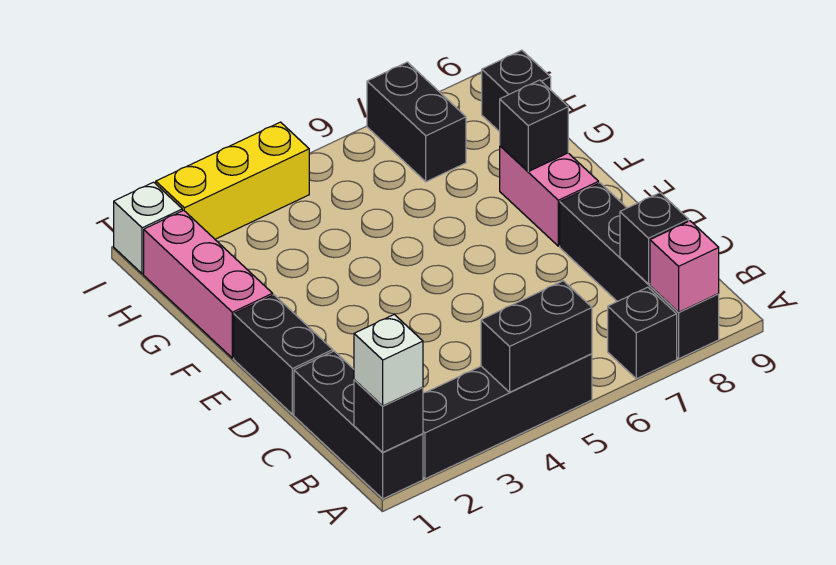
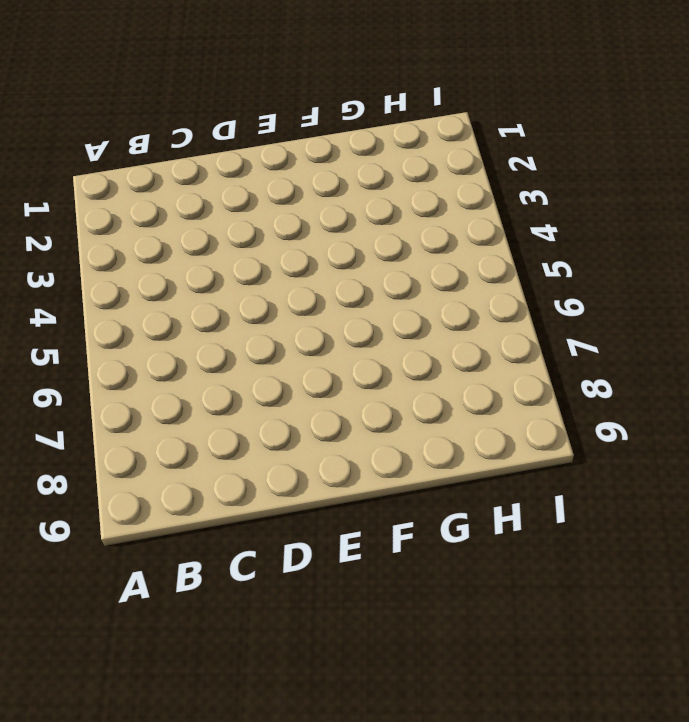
none -> black brick A1:C1 level 1
none -> black brick A2:A5 level 1
none -> black brick A7 level 1

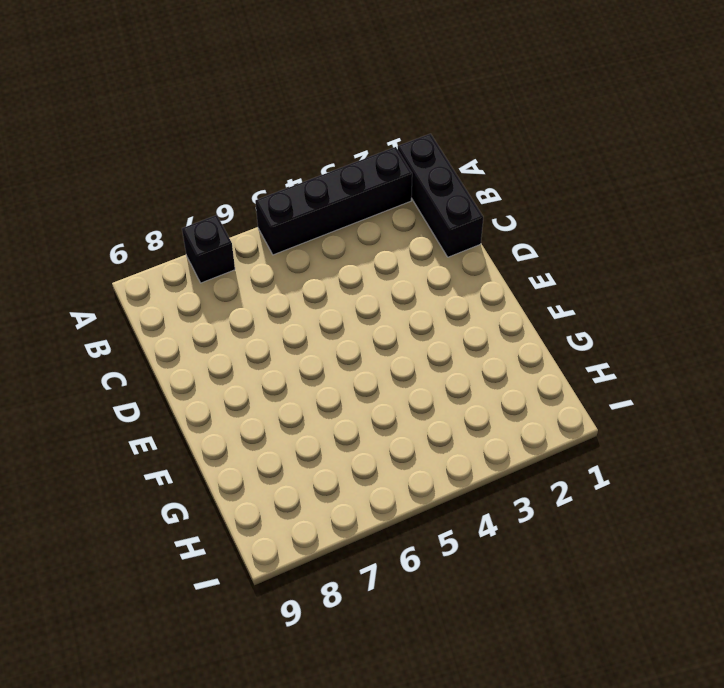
none -> black brick A8:D8 level 1
none -> black brick D1:E1 level 1
none -> pink brick E8:F8 level 1

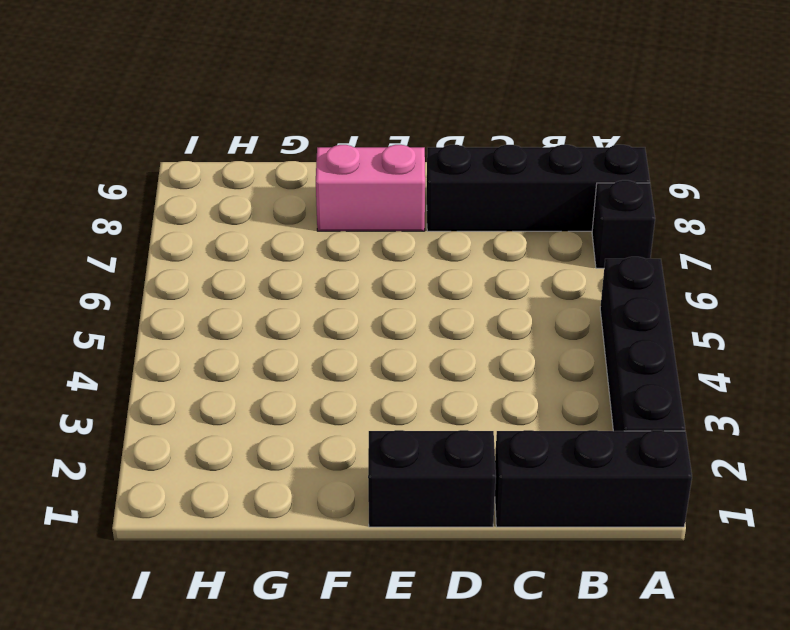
none -> pink brick F1:H1 level 1
none -> black brick H7:I7 level 1
none -> black brick H9 level 1

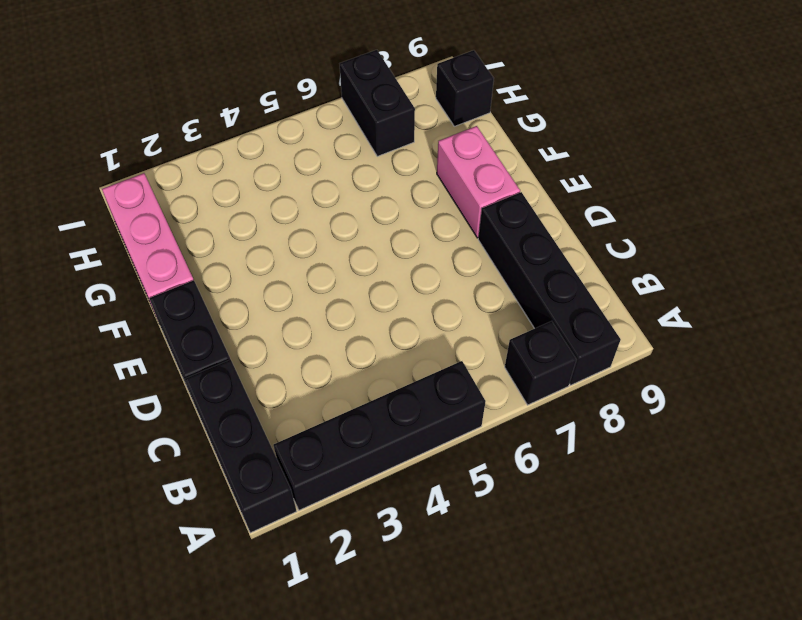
none -> white brick I1 level 1
none -> yellow brick I2:I4 level 1
none -> black brick A1 level 2

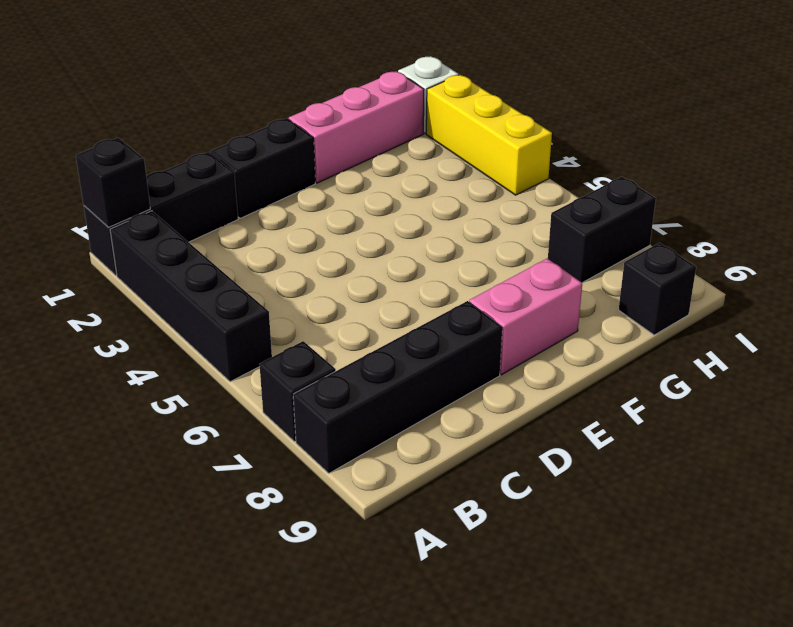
none -> black brick A4:A5 level 2
none -> pink brick A8 level 2
none -> black brick B8 level 2

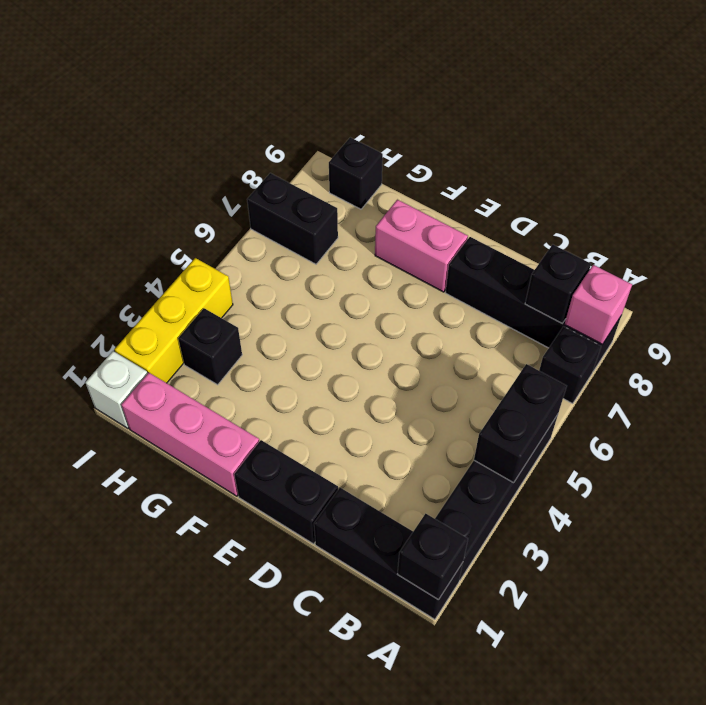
black brick H3 level 1 -> black brick F8 level 2
none -> white brick A1 level 3

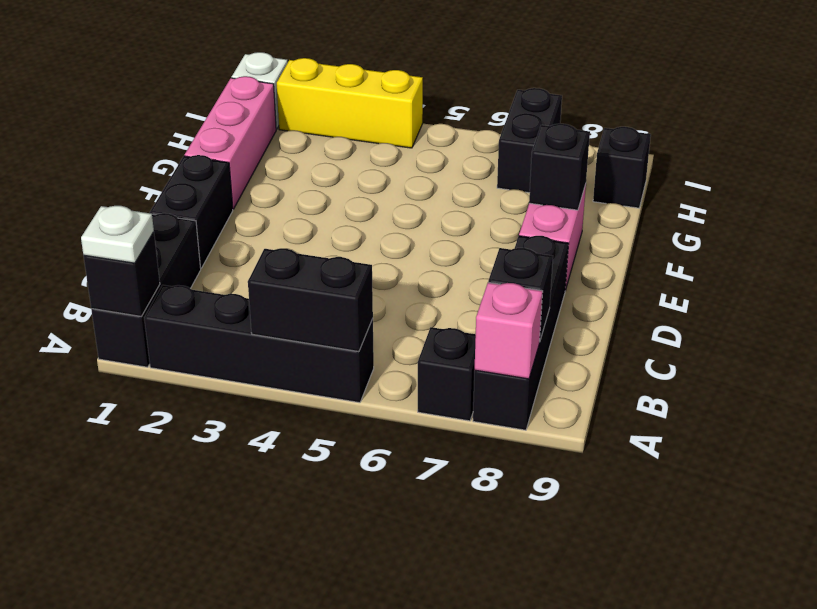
white plate A1 level 3 -> white brick A1 level 3

